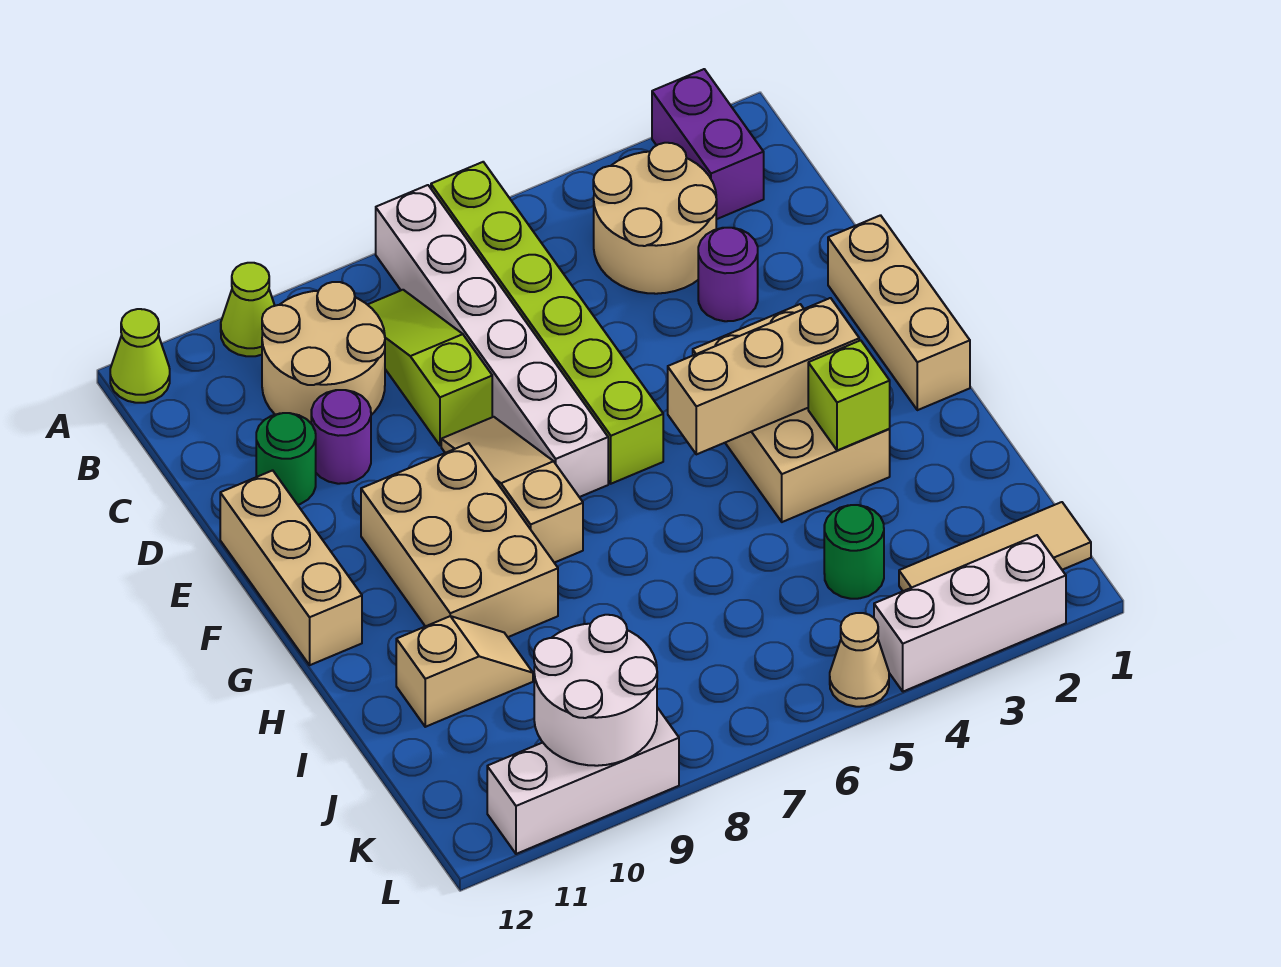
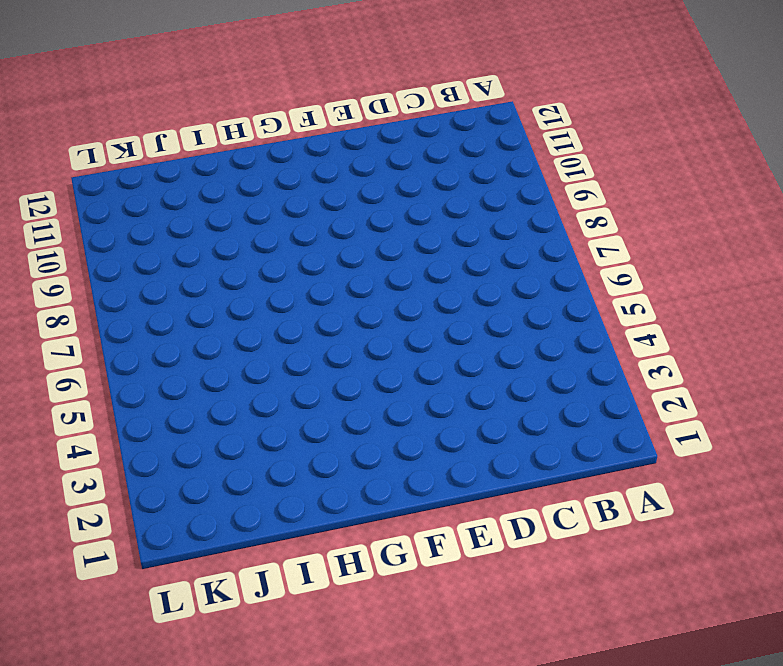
none -> purple brick A2:B2 level 1
none -> lime brick A6:F6 level 1
none -> white brick A7:F7 level 1

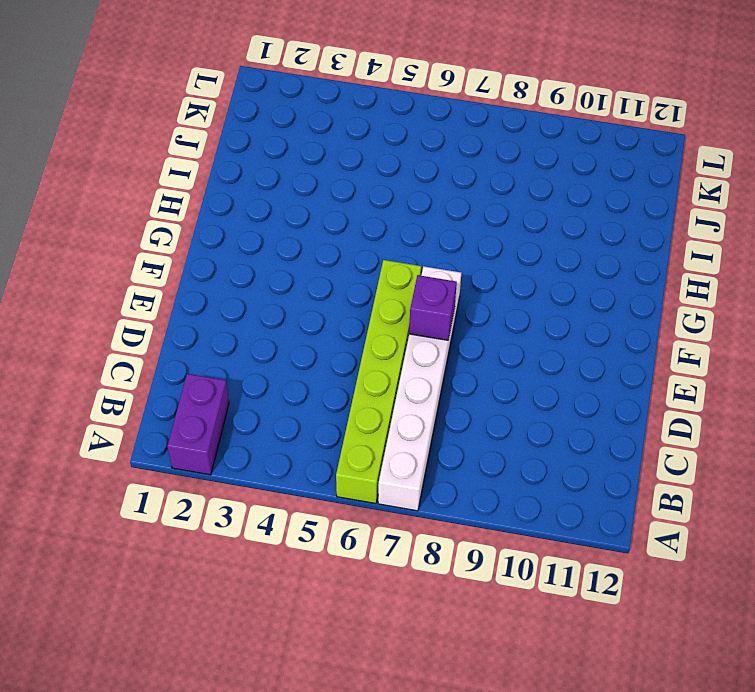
purple brick E7 level 2 -> none
none -> lime cone A10 level 1
none -> lime cone A12 level 1
none -> tan round brick B3:C4 level 1

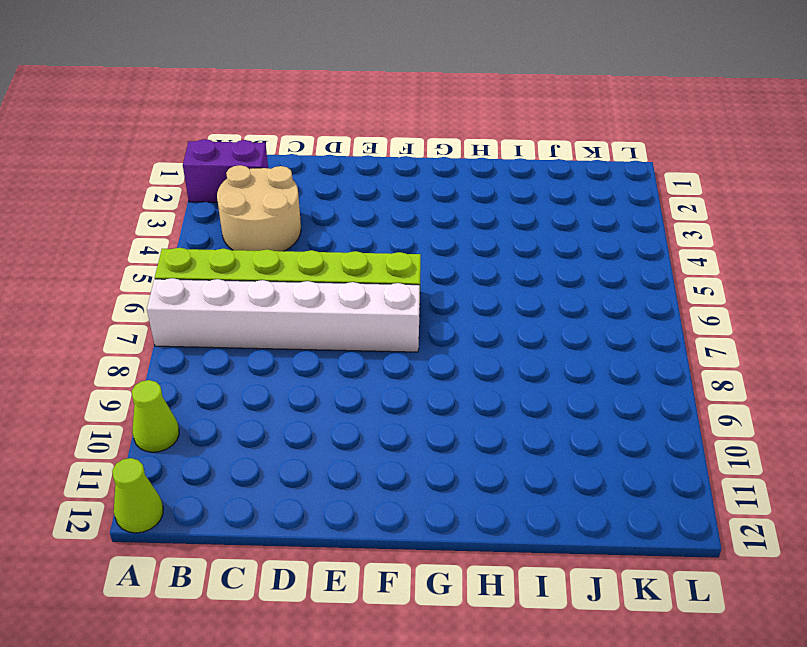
none -> lime slope B8:D8 level 1 top D
none -> tan round brick B9:C10 level 1
none -> purple round brick D3 level 1

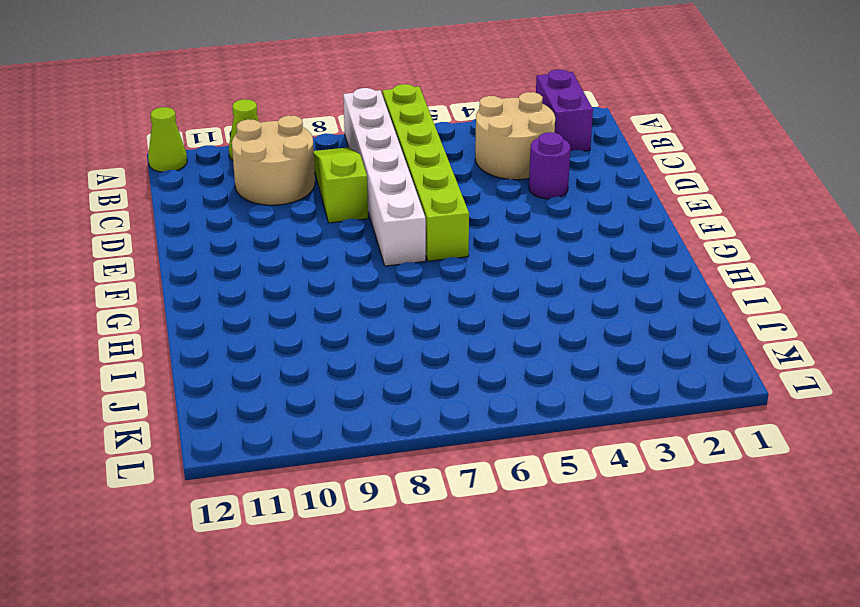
none -> purple round brick D10 level 1
none -> green round brick D11 level 1
none -> tan brick E1:G1 level 1

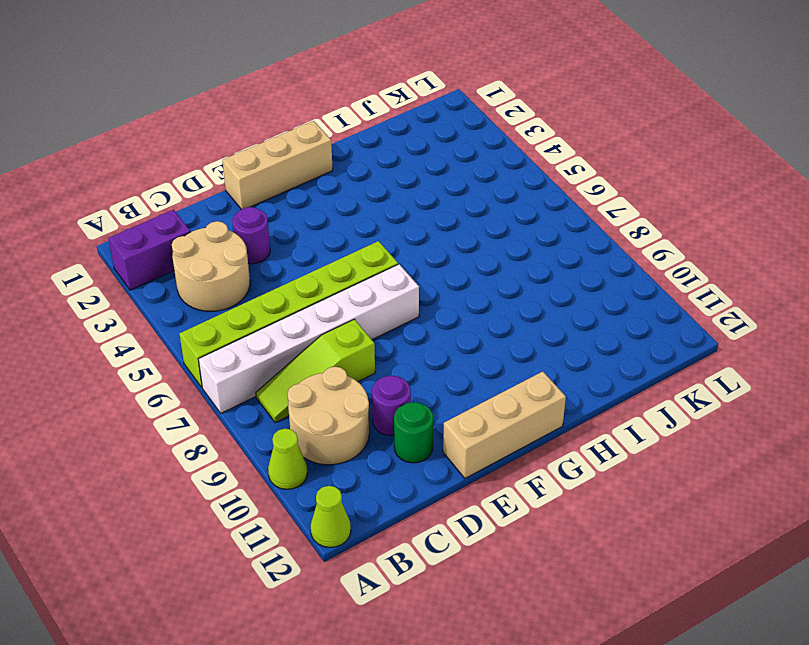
none -> tan slope E8:G8 level 1 top G
none -> tan brick F3:H4 level 1
none -> tan brick F9:H10 level 1

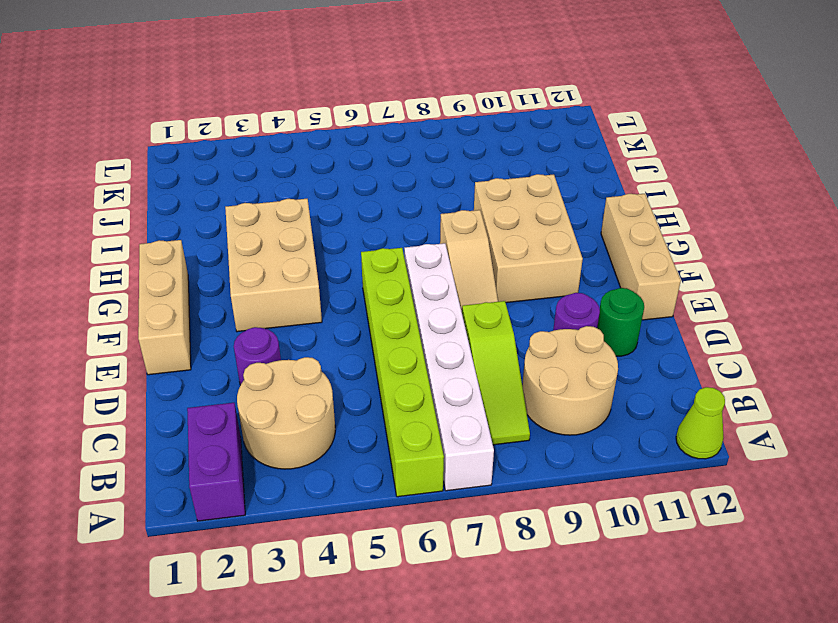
none -> lime cone A10 level 1
none -> tan slope I10:I11 level 1 top 11
none -> green round brick J4 level 1

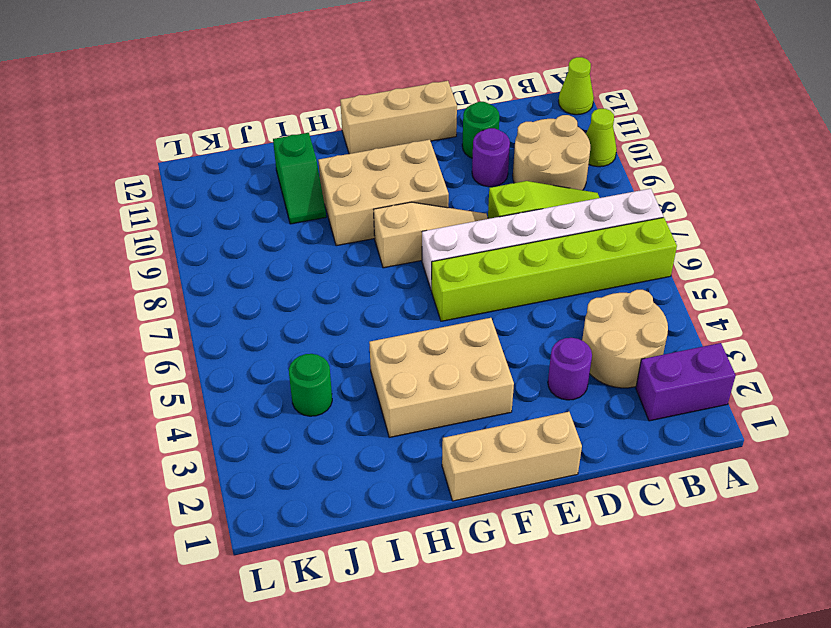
green slope I10:I11 level 1 top 11 -> tan slope I10:I11 level 1 top 11
none -> tan tile K1:K3 level 1
none -> white brick L2:L4 level 1
none -> tan cone L5 level 1

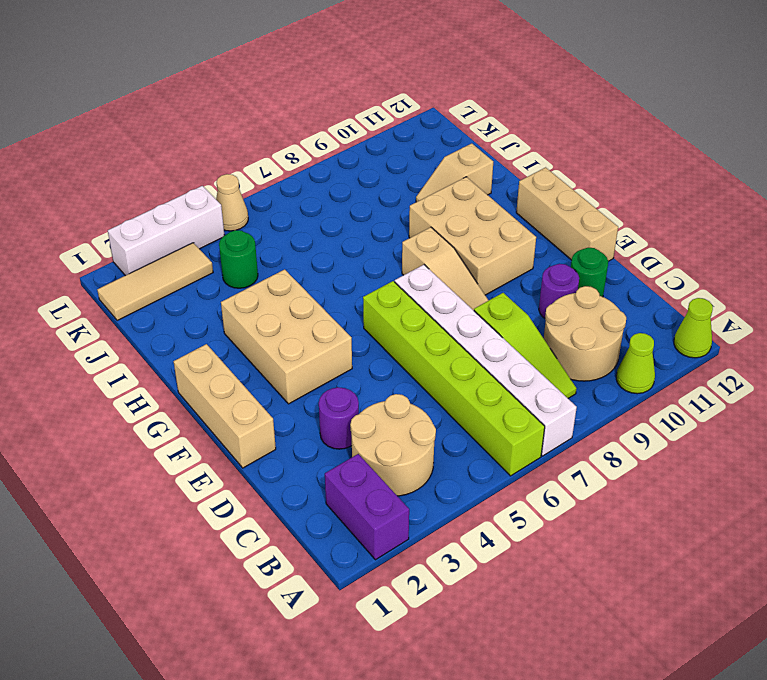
none -> white brick L9:L11 level 1
none -> tan brick G3:G5 level 2
none -> lime brick H3 level 2

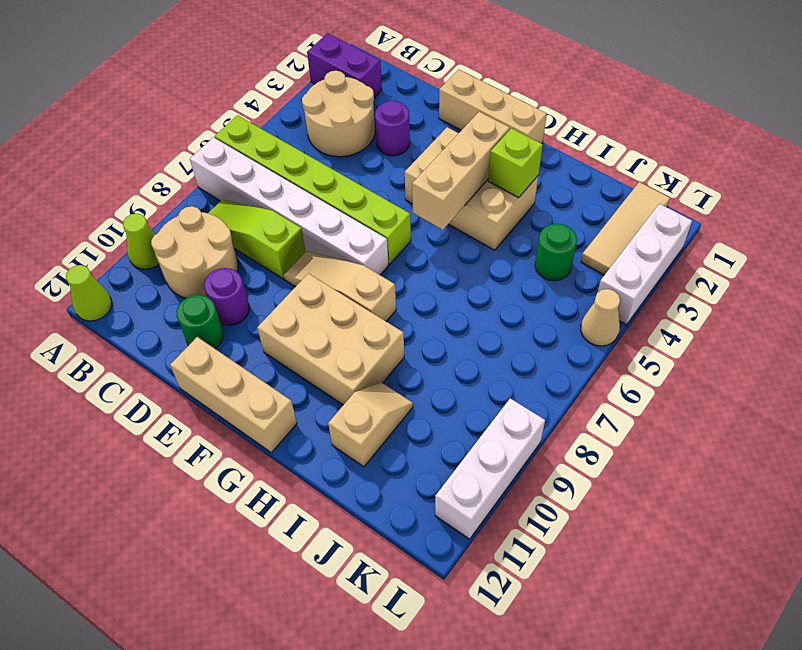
none -> white round brick K9:L10 level 2

